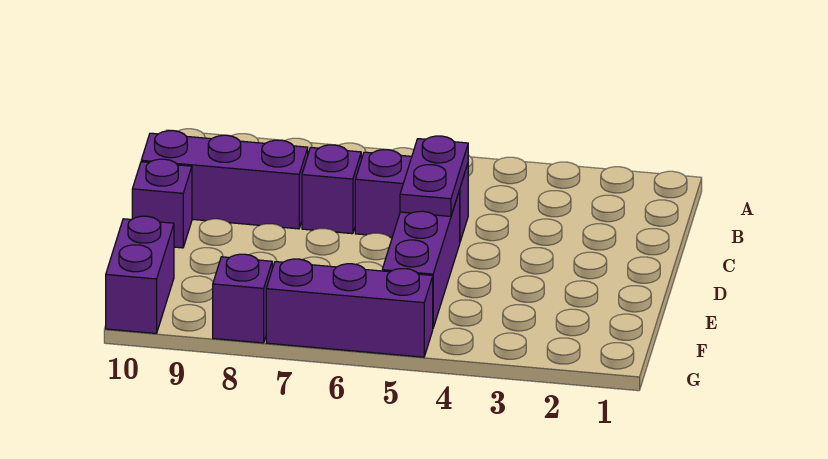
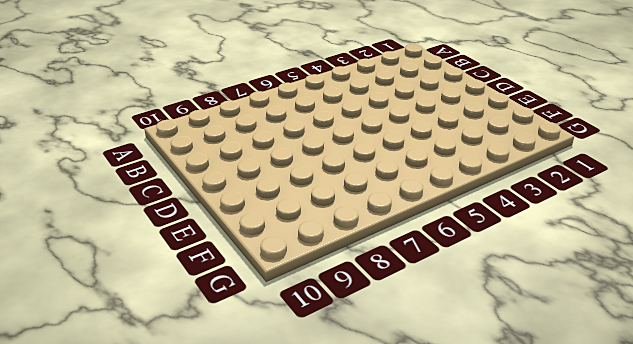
none -> purple brick C5:C6 level 1
none -> purple brick C7 level 1

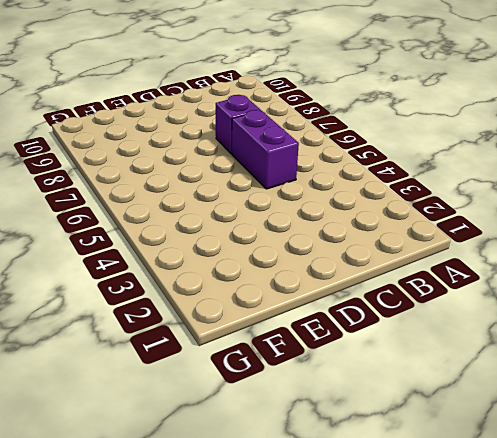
none -> purple brick C8:C10 level 1
none -> purple brick D5:F5 level 1

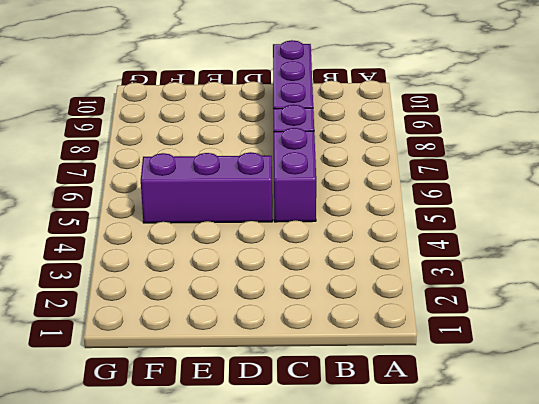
none -> purple brick D10 level 1
none -> purple brick F10:G10 level 1

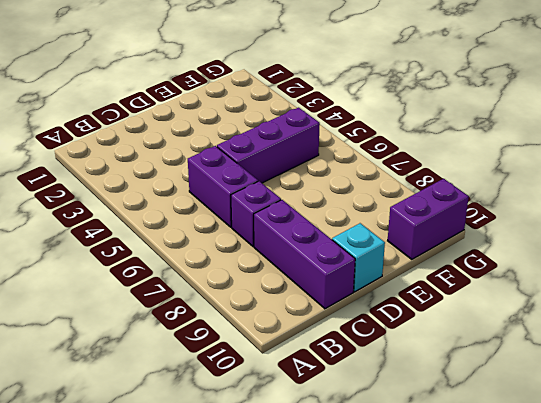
cyan brick D10 level 1 -> purple brick D10 level 1
none -> purple brick G5:G7 level 1
none -> purple brick G8 level 1

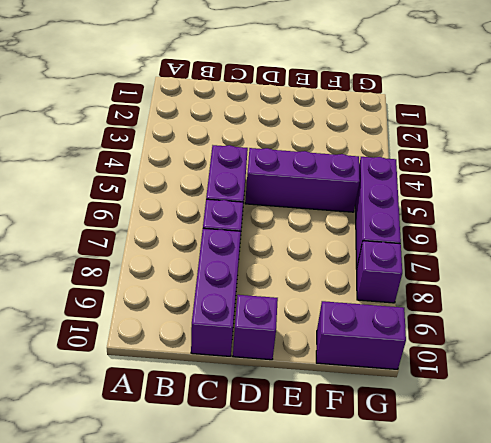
none -> purple plate C5:D5 level 2

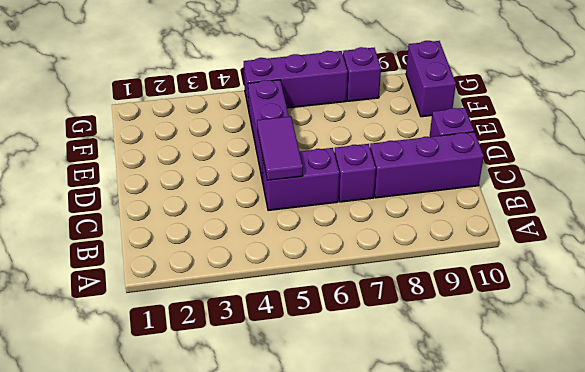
purple tile C5:D5 level 2 -> purple plate C5:D5 level 2

